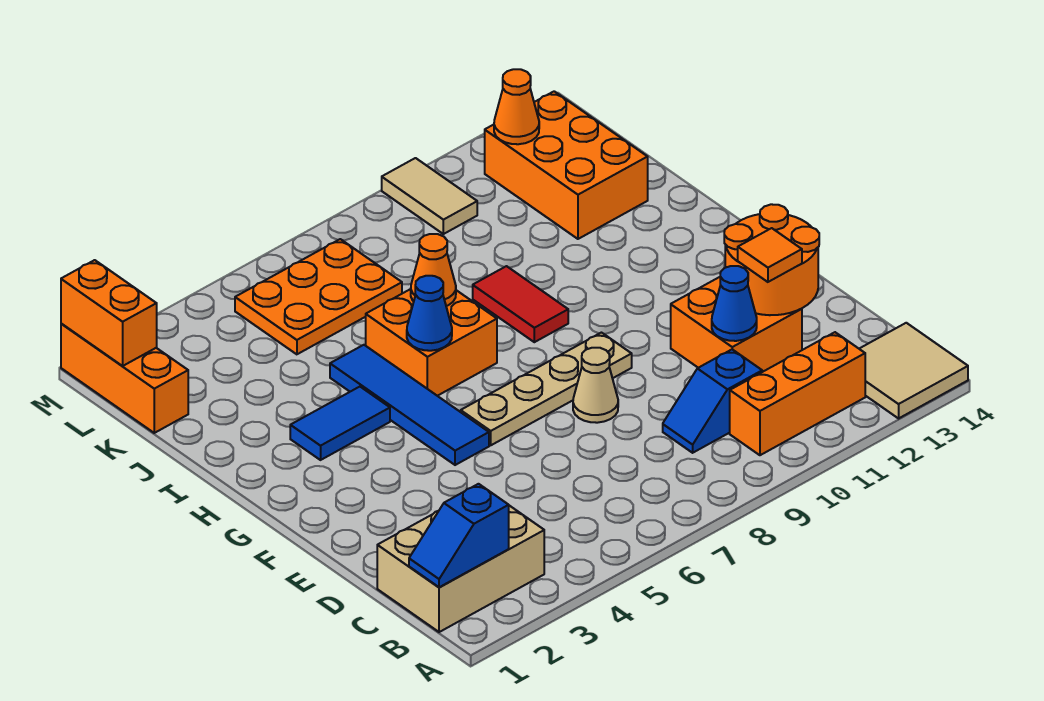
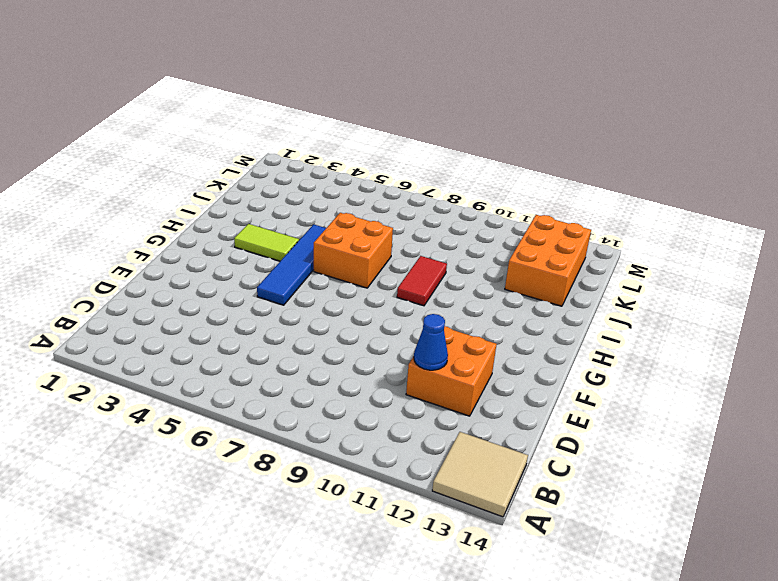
lime tile H3:H4 level 1 -> blue tile H3:H4 level 1
none -> tan brick B1:C3 level 1
none -> orange brick B10:B12 level 1
none -> blue slope C9:C10 level 1 top 10

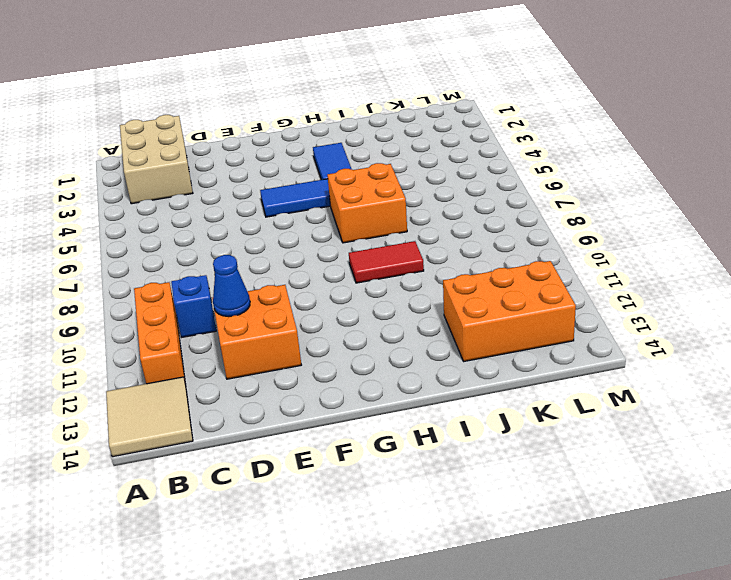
none -> tan cone E8 level 1
none -> tan plate F6:F9 level 1
none -> orange brick K1:M1 level 1

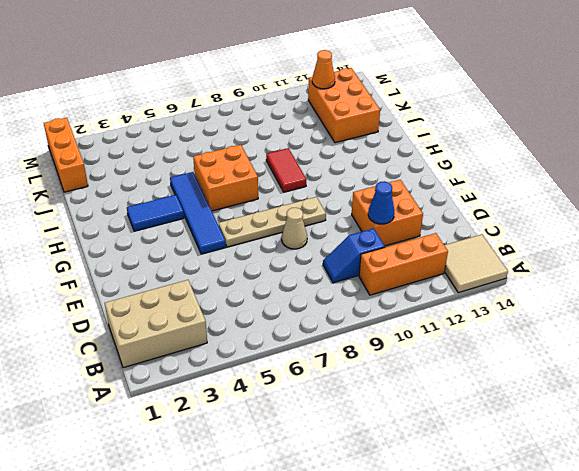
none -> orange plate K5:L7 level 1
none -> tan tile L10:M10 level 1
none -> blue slope B1:B2 level 2 top 2

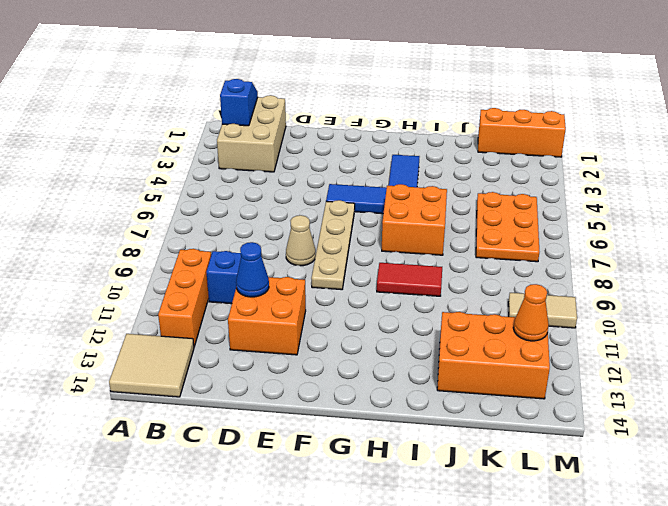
none -> orange round brick D12:E13 level 2
none -> blue cone H6 level 2
none -> orange cone I7 level 2

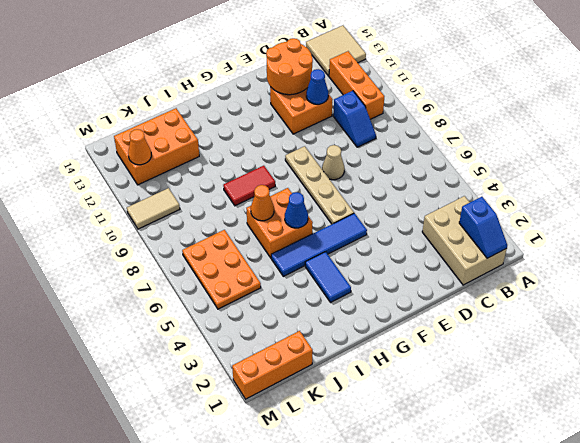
none -> orange brick L1:M1 level 2
none -> orange tile D12 level 3

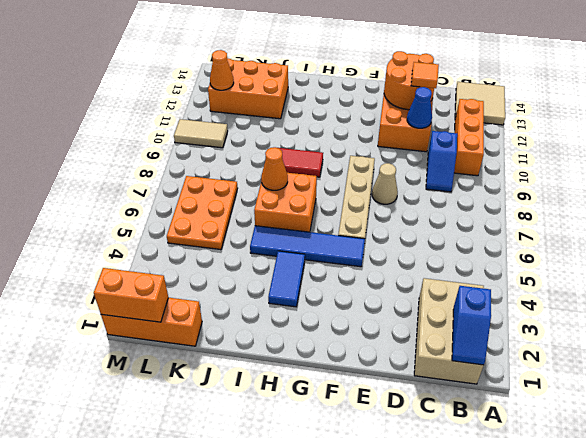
none -> blue cone H6 level 2

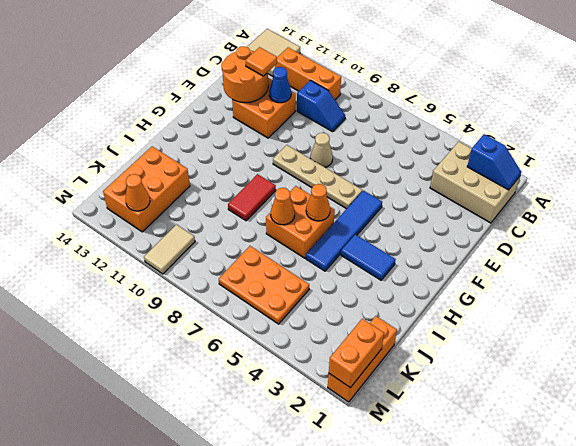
orange cone H6 level 2 -> blue cone H6 level 2

